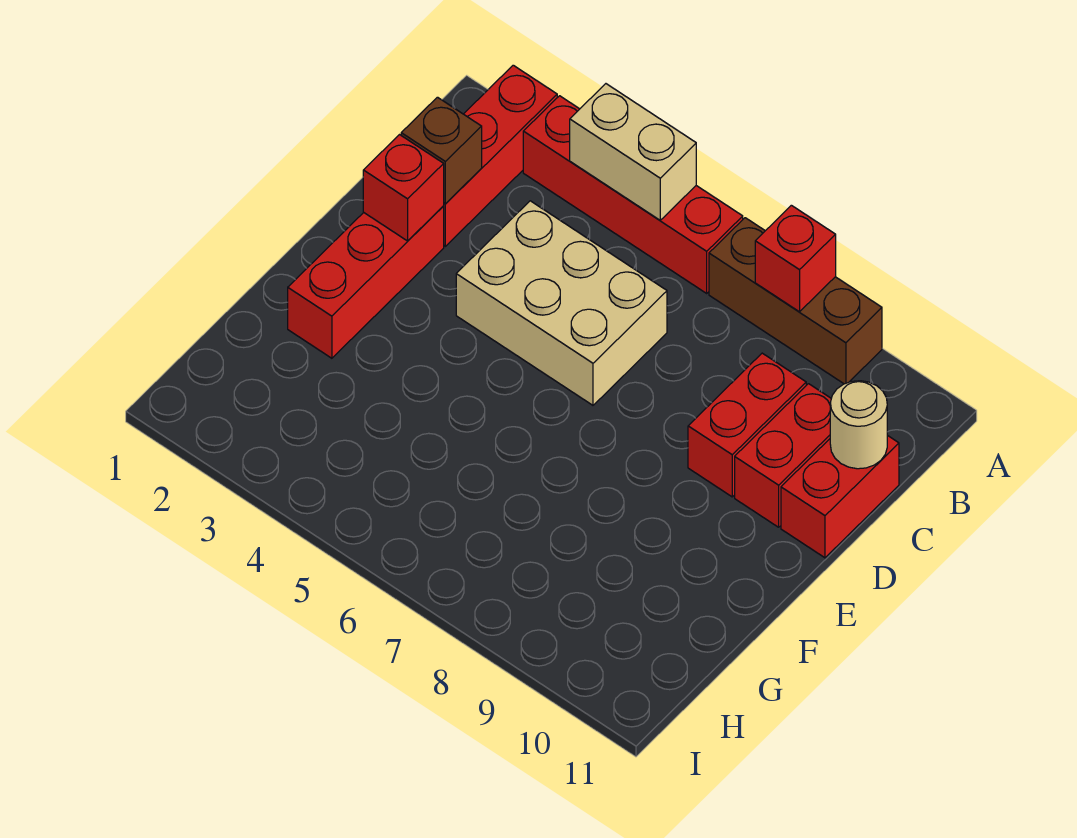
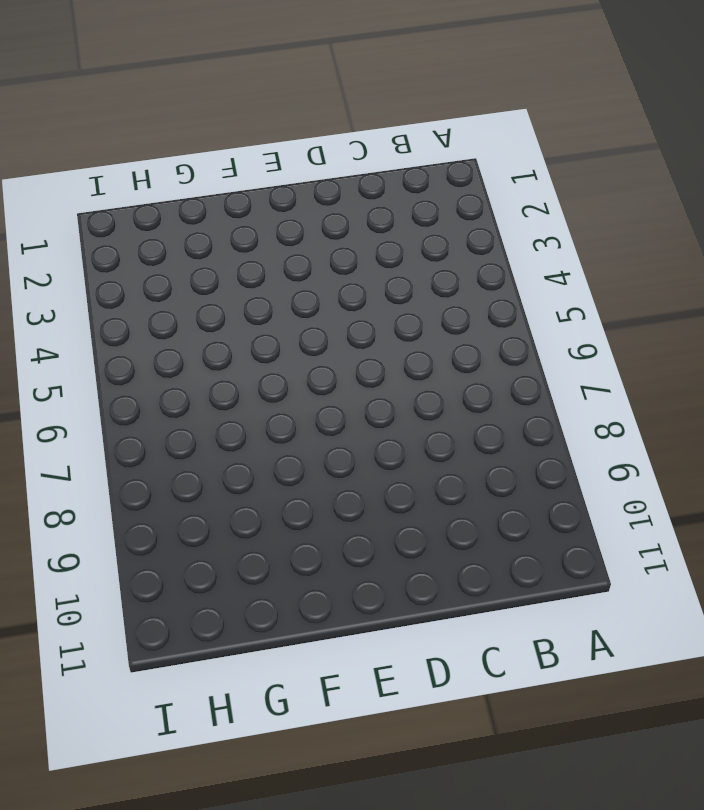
none -> red brick A2:C2 level 1
none -> red brick A3:A6 level 1
none -> brown brick A7:A9 level 1

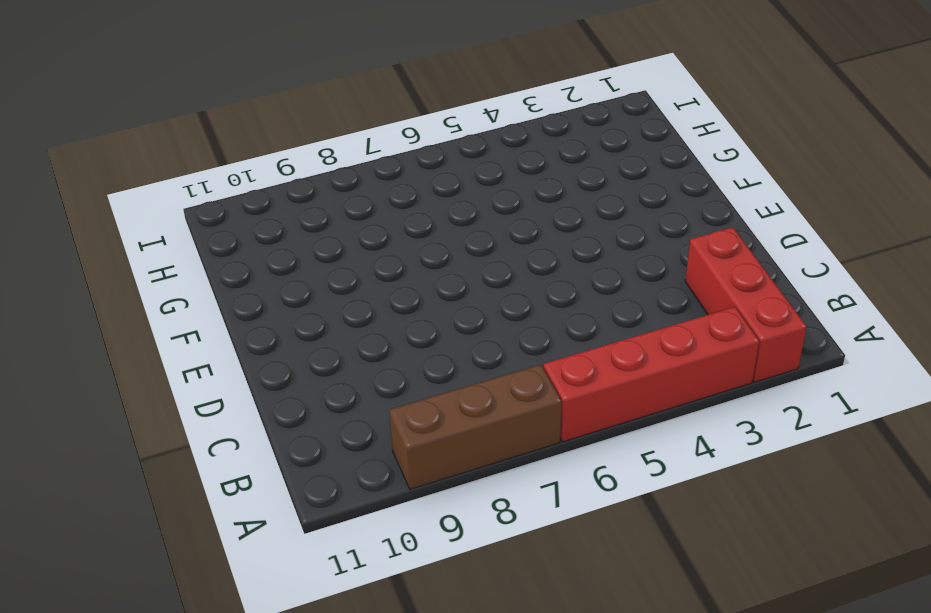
none -> tan brick C4:D6 level 1
none -> red brick C9:D9 level 1
none -> red brick C10:D10 level 1

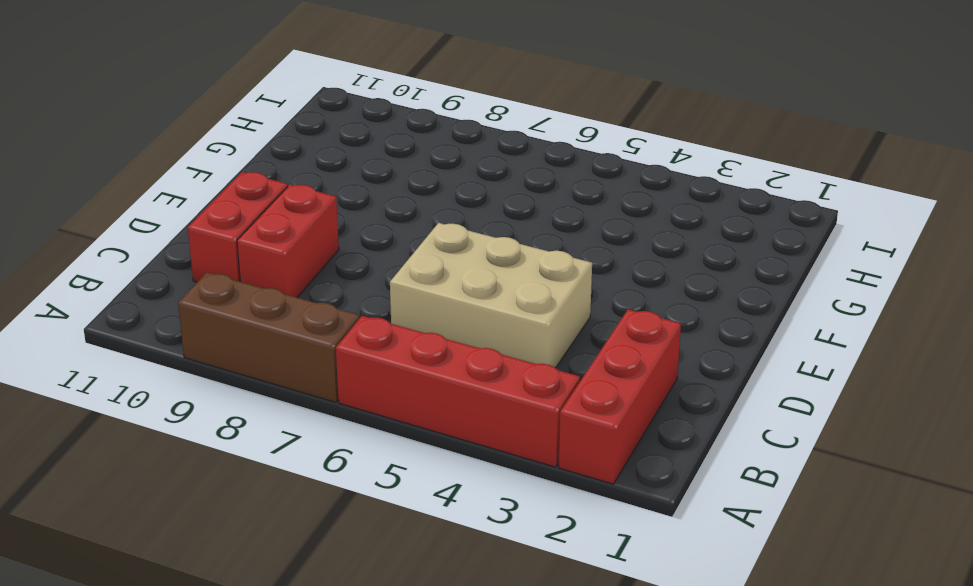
none -> red brick C11:D11 level 1
none -> red brick D2:F2 level 1
none -> tan brick A4:A5 level 2

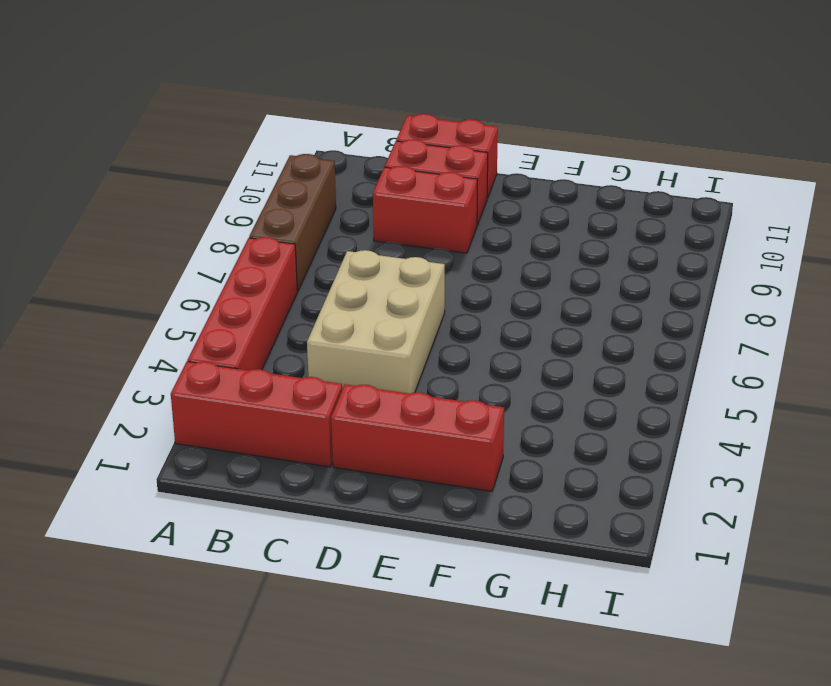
none -> tan brick A4:A5 level 2
none -> red brick A8 level 2
none -> brown brick C2 level 2

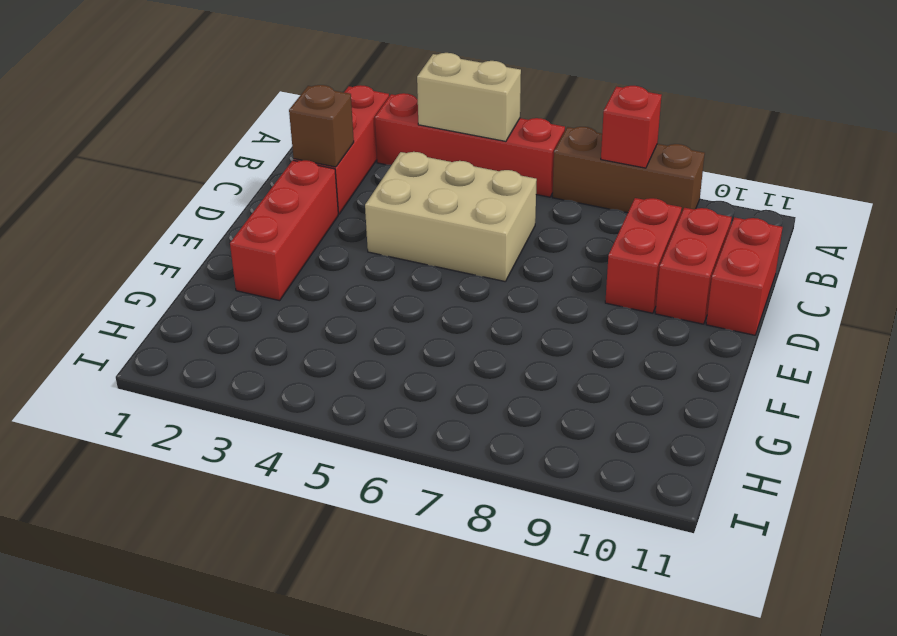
none -> tan round brick C11 level 2
none -> red brick D2 level 2

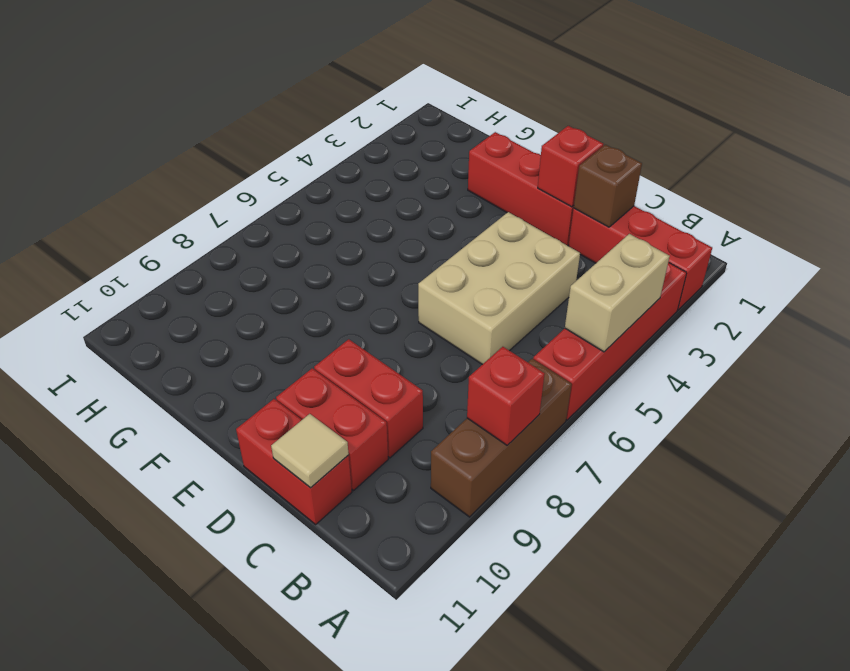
tan tile C11 level 2 -> tan round brick C11 level 2

